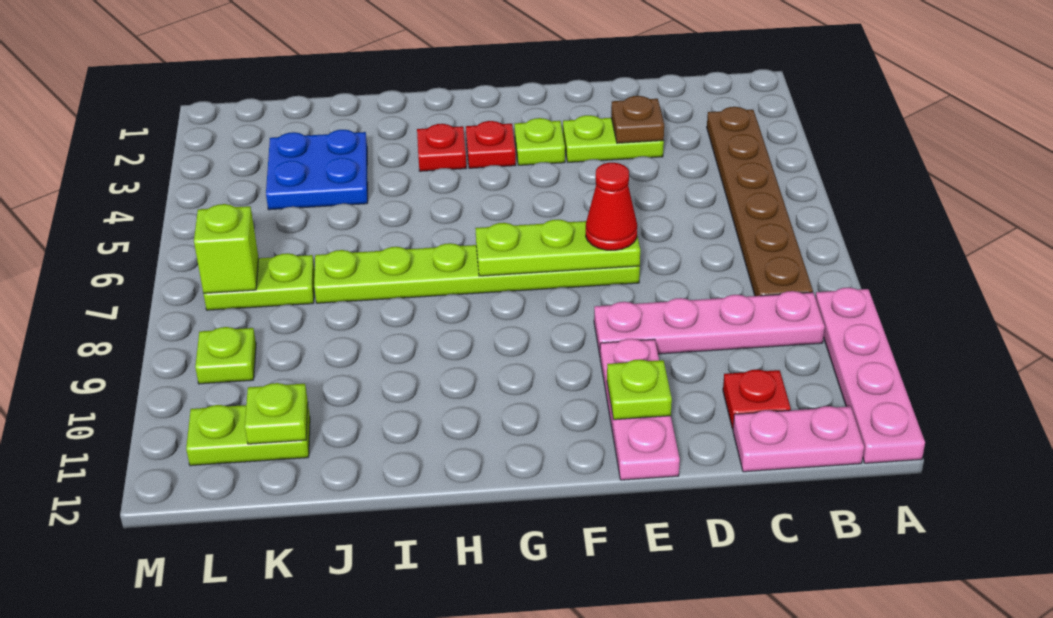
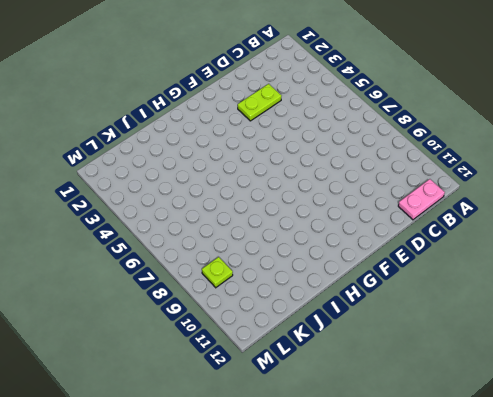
none -> pink plate A9:A12 level 1
none -> brown plate B3:B8 level 1
none -> pink plate B9:E9 level 1

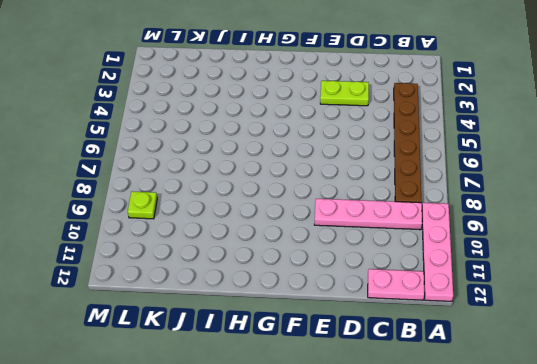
none -> red plate C11 level 1
none -> lime plate E7:J7 level 1
none -> pink plate E10:E12 level 1

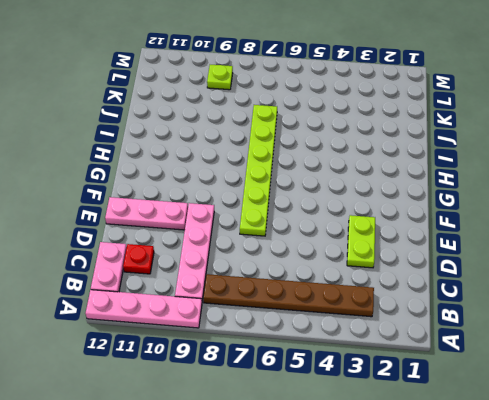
none -> lime plate F3 level 1
none -> red plate G3 level 1
none -> red plate H3 level 1

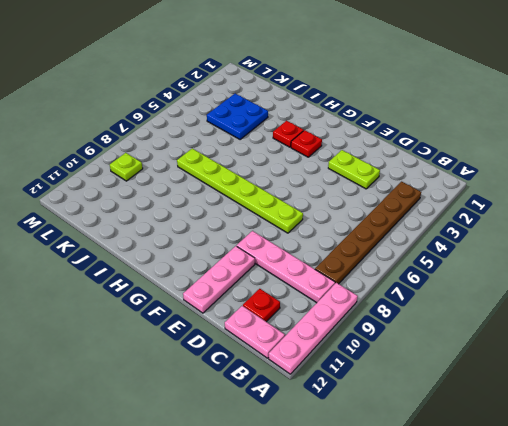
none -> lime plate F3 level 1
none -> lime plate K7:L7 level 1
none -> lime plate K11:L11 level 1

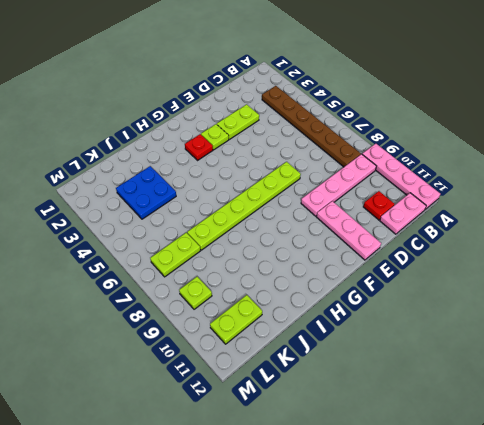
none -> red plate H3 level 1
none -> brown plate D3 level 2
none -> lime plate E7:G7 level 2

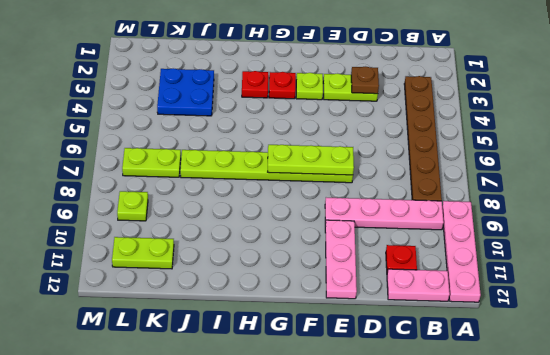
none -> lime plate E11 level 2
none -> lime plate K11 level 2
none -> lime brick L7 level 2

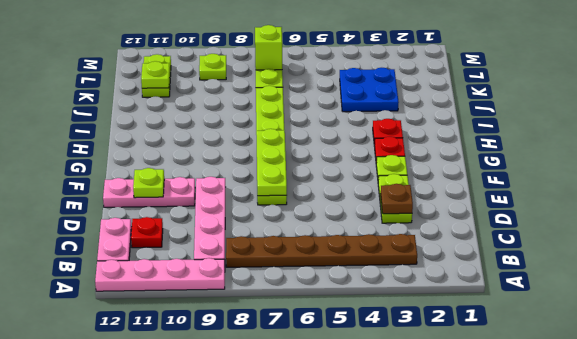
none -> red cone E7 level 3

